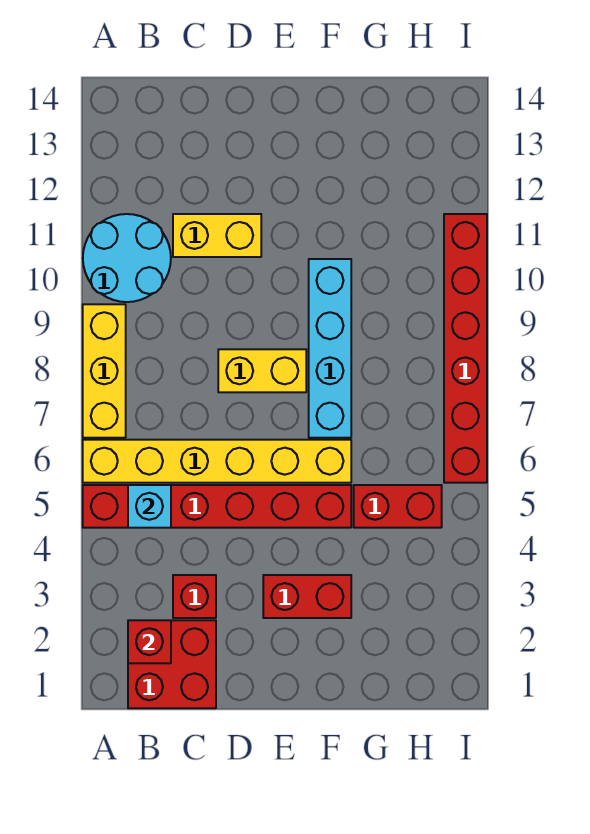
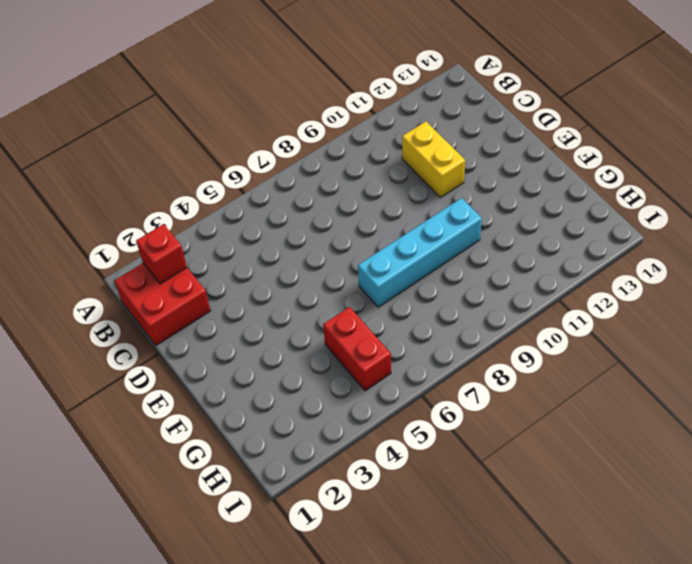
none -> red brick A5:F5 level 1
none -> yellow brick A6:F6 level 1
none -> yellow brick A7:A9 level 1

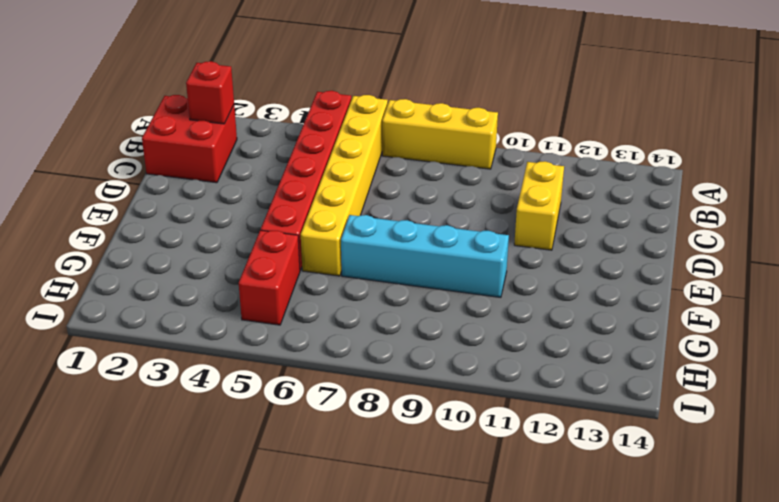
none -> cyan round brick A10:B11 level 1
none -> red brick C3 level 1
none -> yellow brick D8:E8 level 1

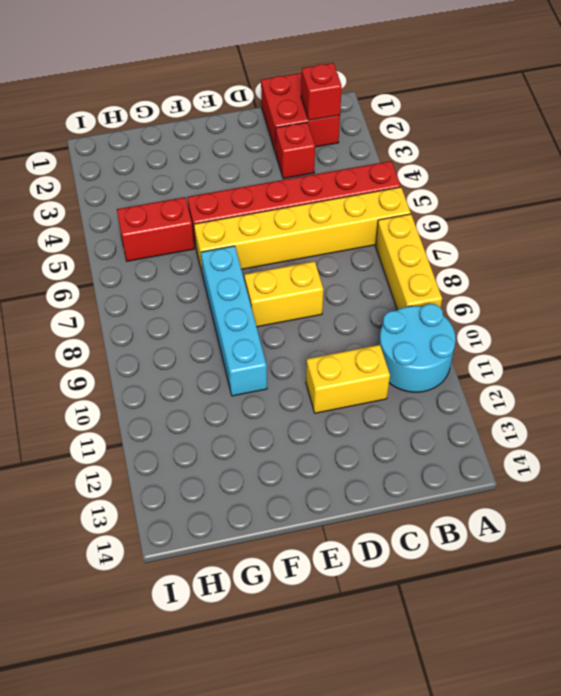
none -> red brick E3:F3 level 1
none -> red brick I6:I11 level 1
none -> cyan brick B5 level 2

